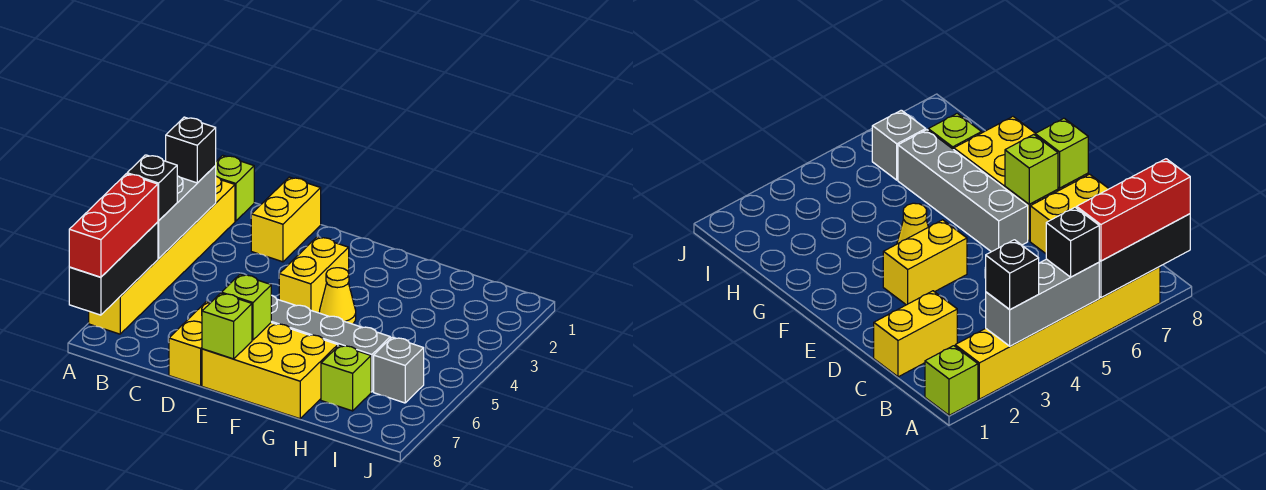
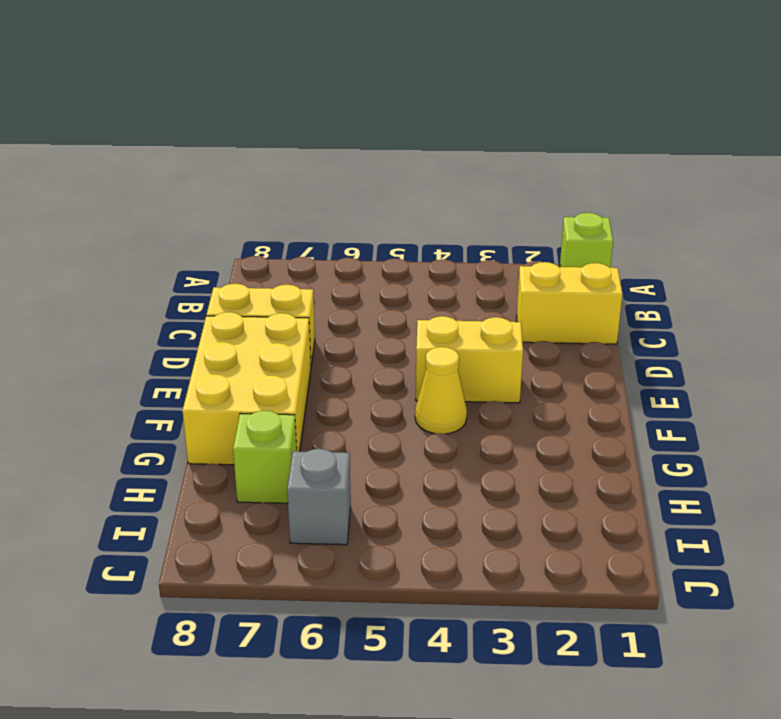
none -> yellow brick A2:A7 level 1
none -> grey brick E6:H6 level 1
none -> grey brick A3:A5 level 2

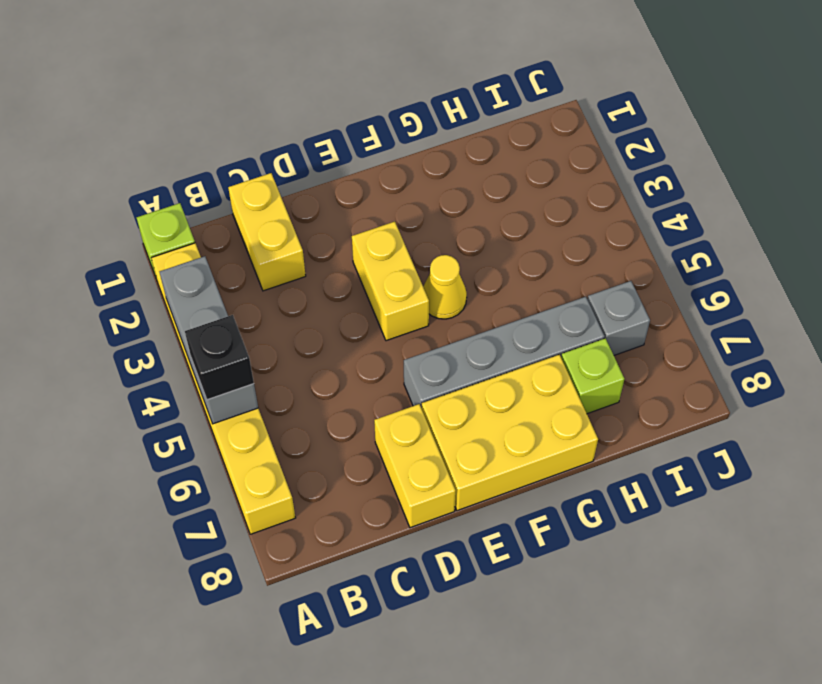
none -> black brick A6:A8 level 2
none -> lime brick E7 level 2
none -> lime brick E8 level 2

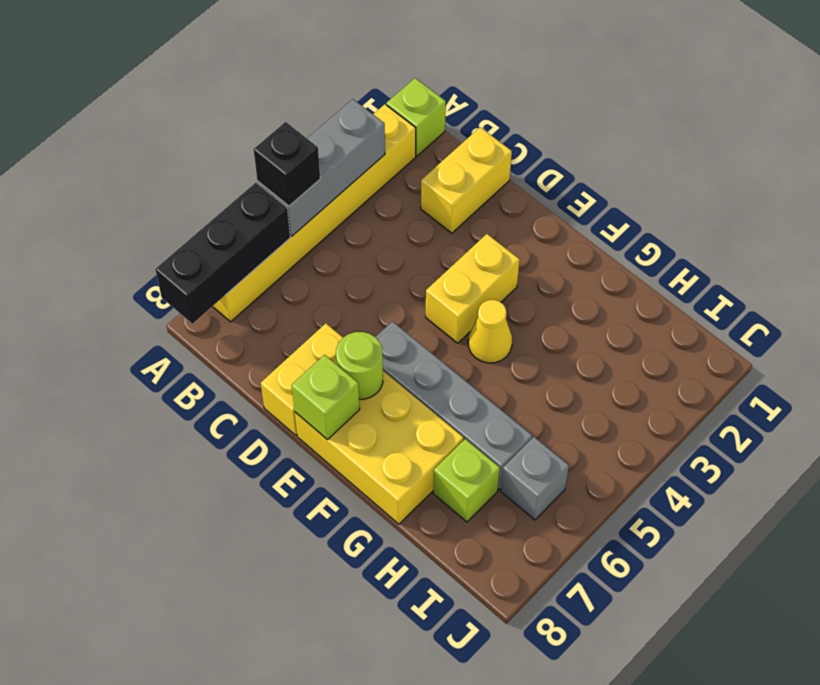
lime round brick E7 level 2 -> lime brick E7 level 2
none -> black brick A3 level 3
none -> red brick A6:A8 level 3

